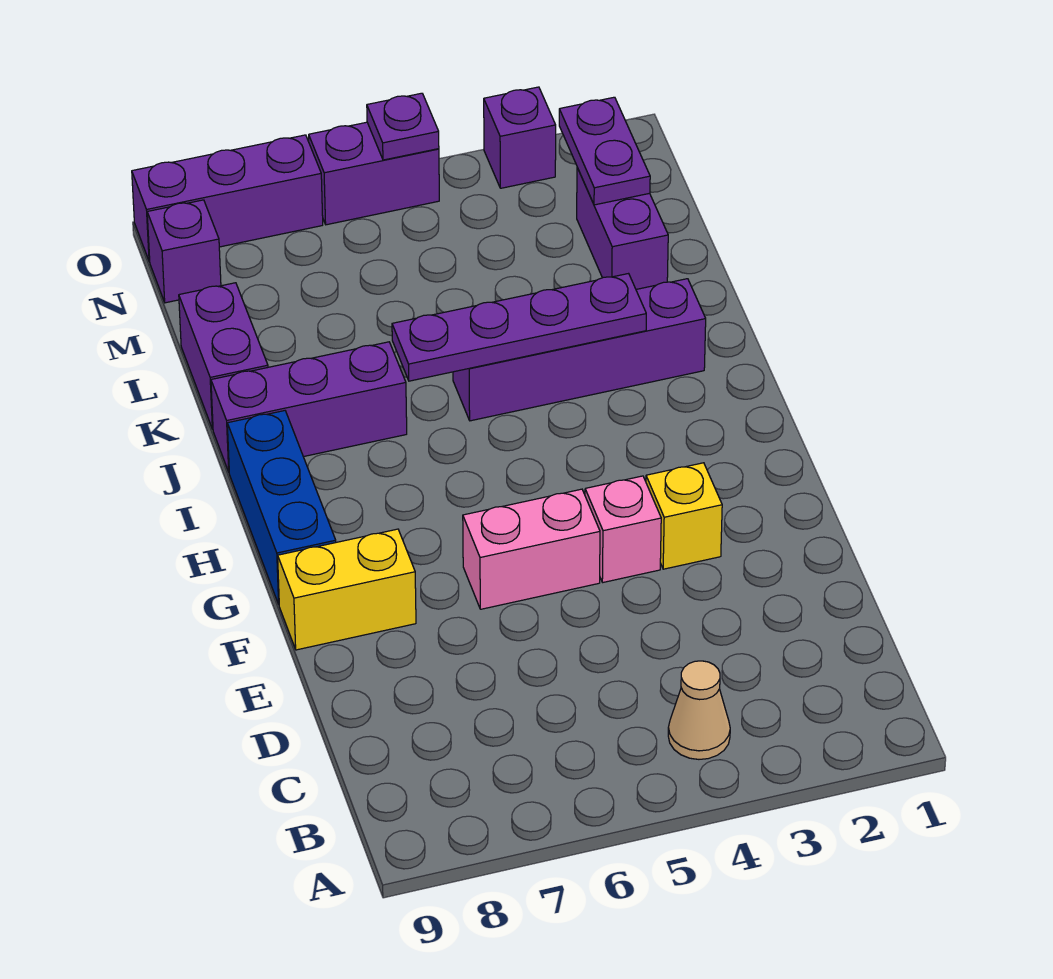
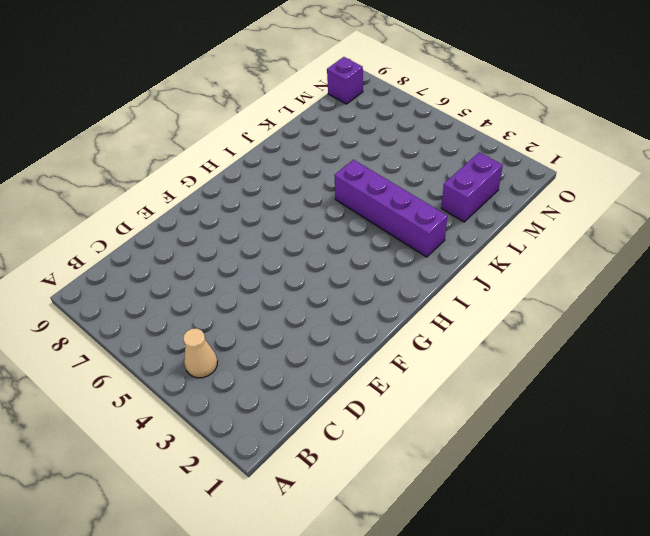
none -> yellow brick F3 level 1
none -> pink brick F4 level 1
none -> pink brick F5:F6 level 1

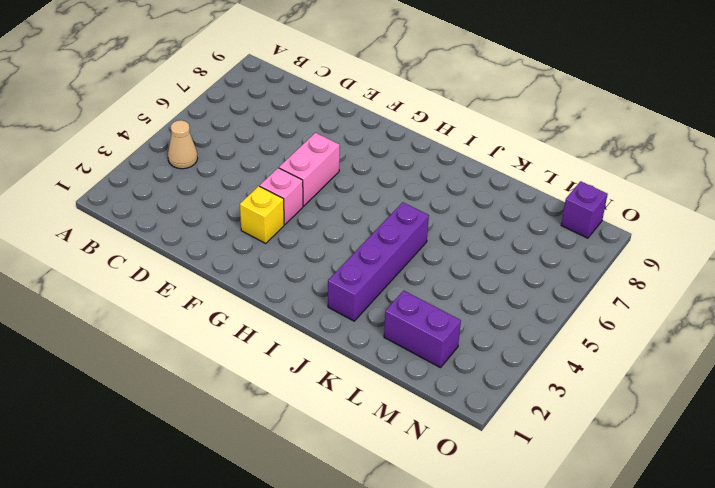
none -> yellow brick F8:F9 level 1
none -> blue brick G9:I9 level 1
none -> purple brick J7:J9 level 1

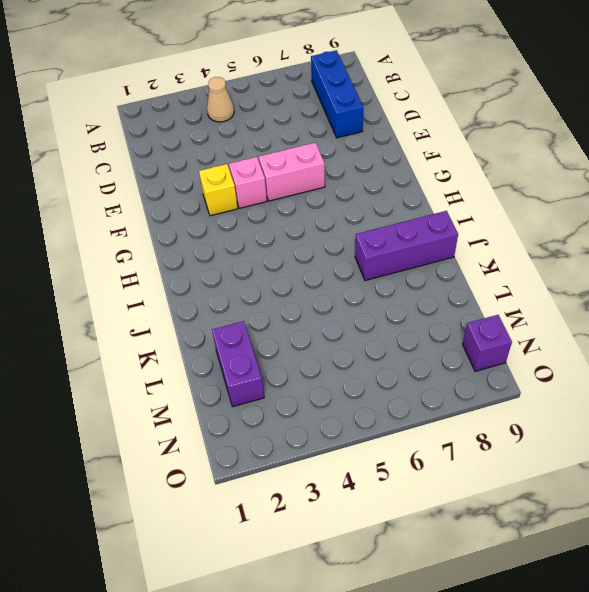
blue brick B8:D8 level 1 -> blue brick G9:I9 level 1
none -> yellow brick F8:F9 level 1
none -> purple brick J2:J5 level 1
none -> purple brick K9:L9 level 1

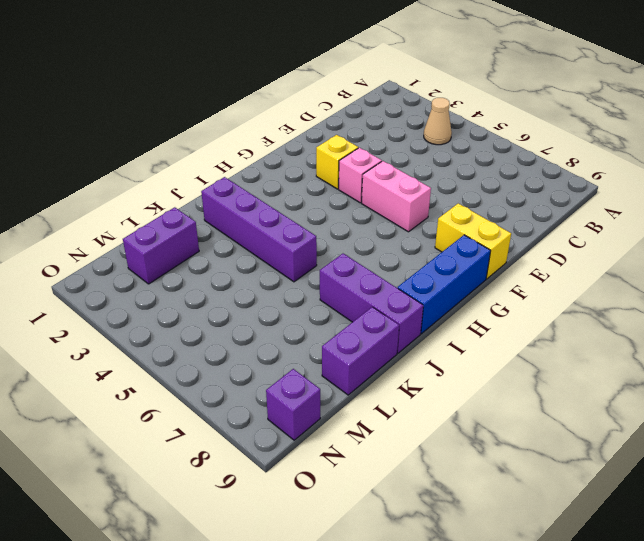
none -> purple brick O3 level 1
none -> purple brick O5:O6 level 1
none -> purple brick O7:O9 level 1

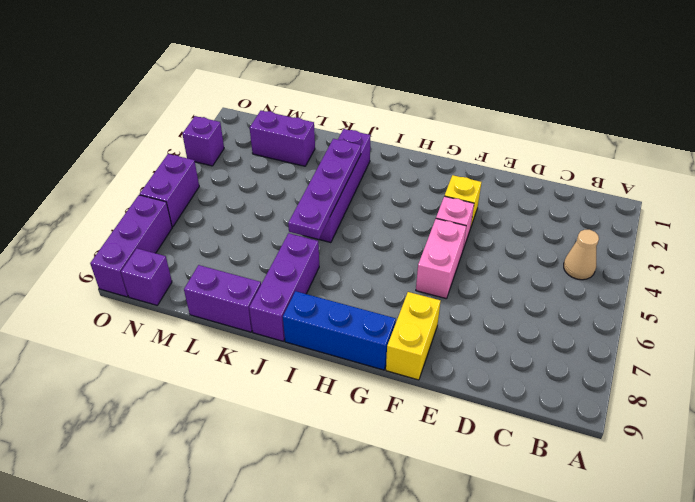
none -> purple plate M2:N2 level 2
none -> purple plate O5 level 2

